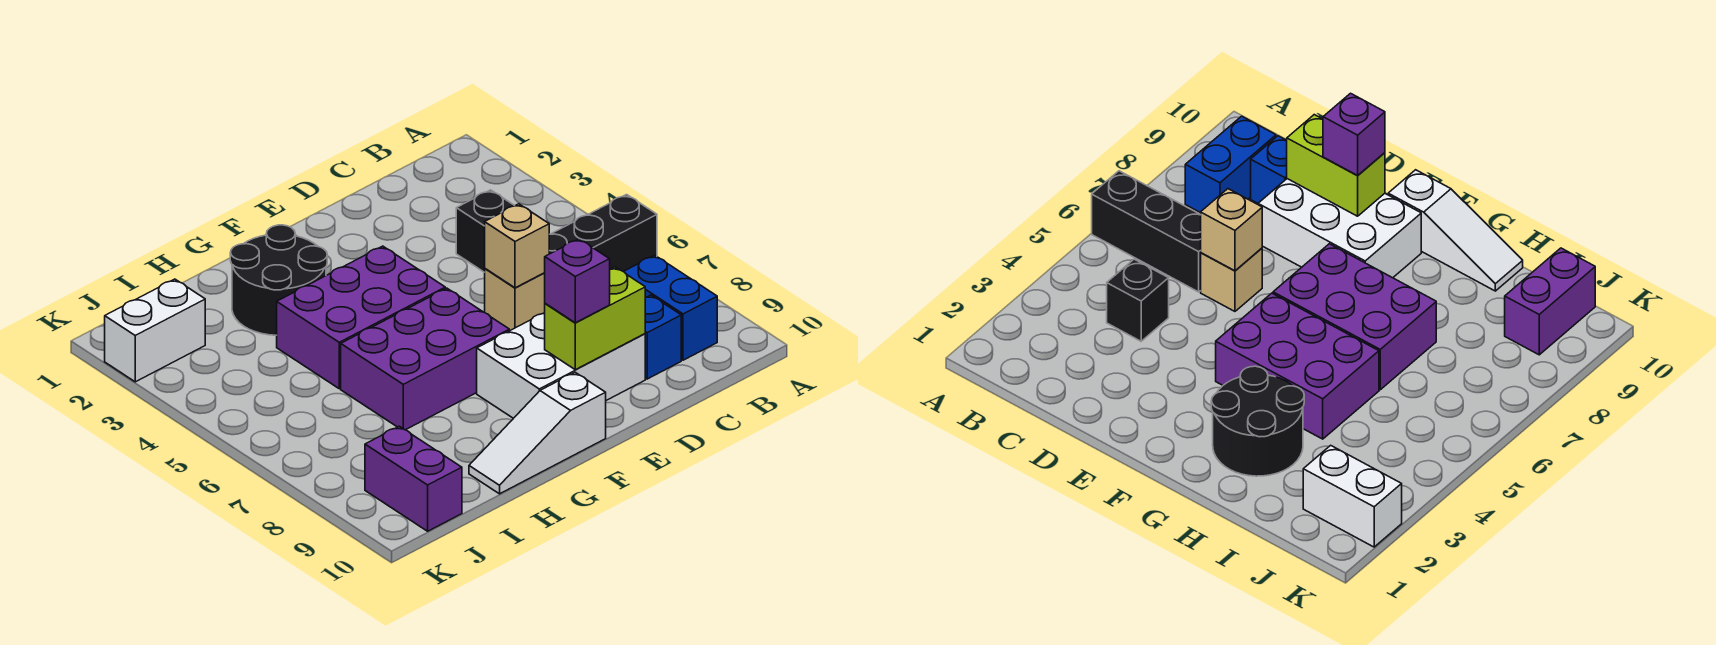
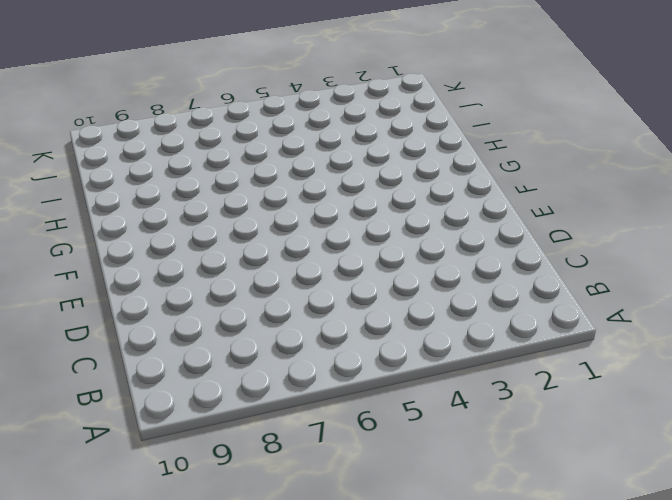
none -> black brick A6:C6 level 1
none -> blue brick B8:B9 level 1
none -> black brick C4 level 1

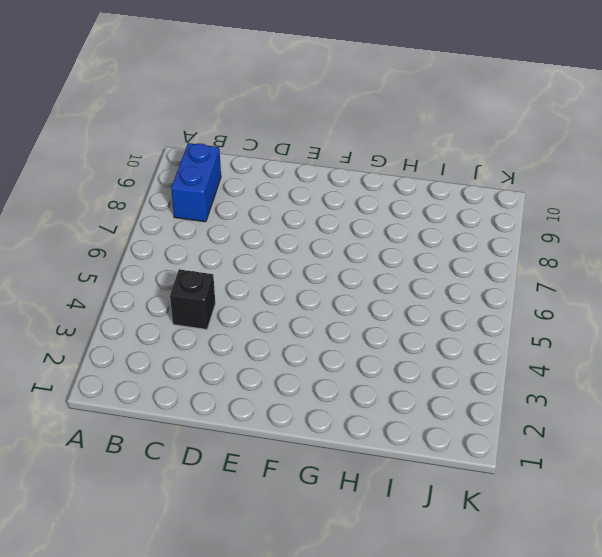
none -> black brick A6:C6 level 1
none -> blue brick C9 level 1
none -> tan brick D6 level 1

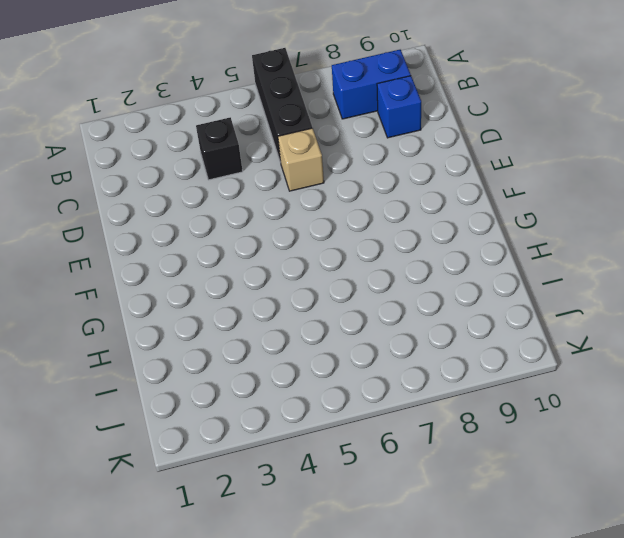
none -> white brick D8:F9 level 1
none -> purple brick F4:H5 level 1
none -> purple brick F6:H7 level 1

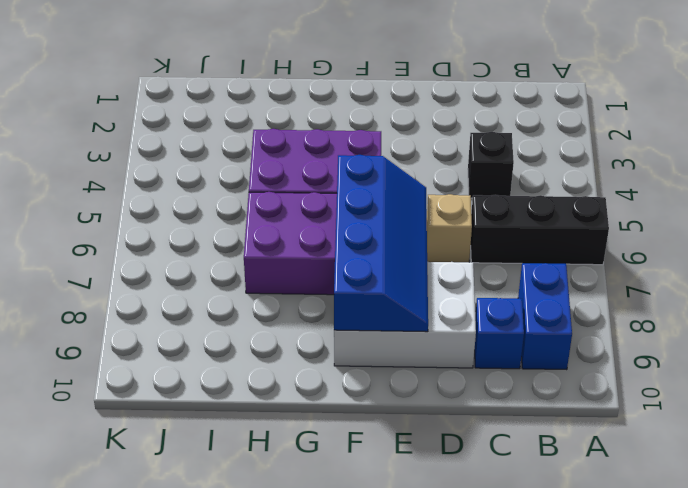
blue slope E6:F9 level 2 top F -> lime brick D9:E9 level 2
none -> white slope F10:H10 level 1 top F
none -> black round brick G2:H3 level 1
none -> white brick J2:K2 level 1

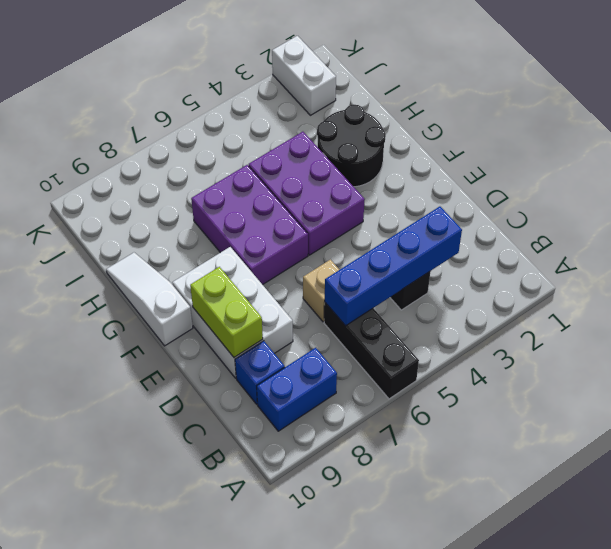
blue brick C3:C6 level 2 -> none
none -> purple brick J9:J10 level 1
none -> tan brick D6 level 2
none -> purple brick E9 level 3

